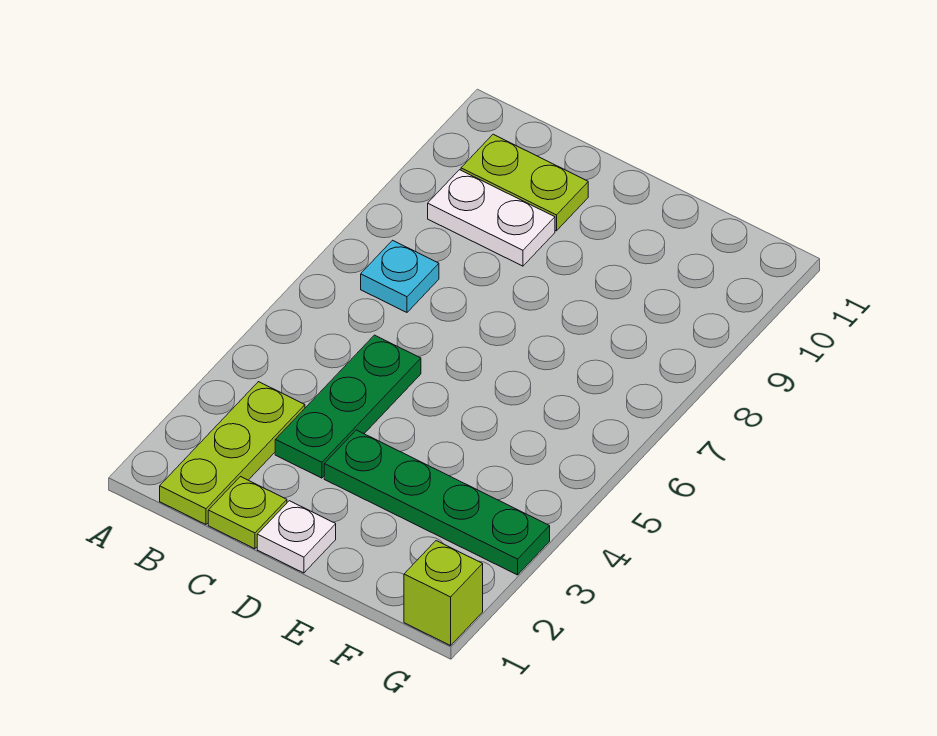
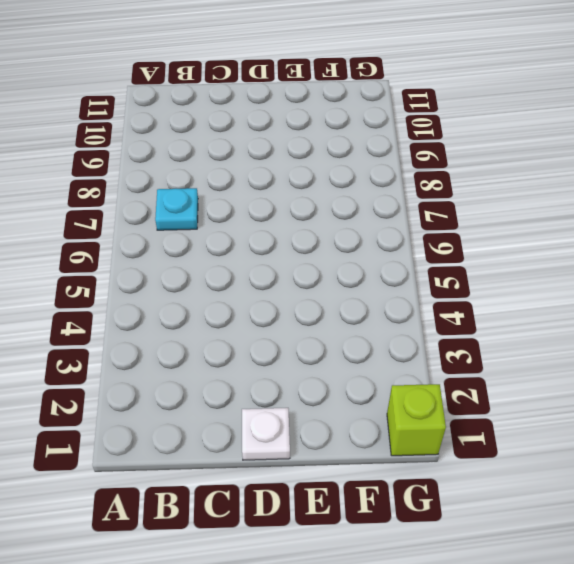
none -> lime plate B1:B3 level 1
none -> white plate B9:C9 level 1

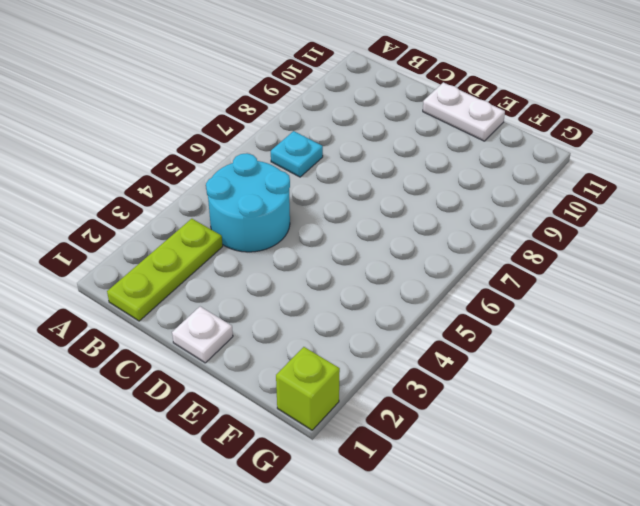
cyan round brick B4:C5 level 1 -> green plate C3:C5 level 1
white plate D11:E11 level 1 -> white plate B9:C9 level 1
none -> lime plate B10:C10 level 1
none -> lime plate C1 level 1

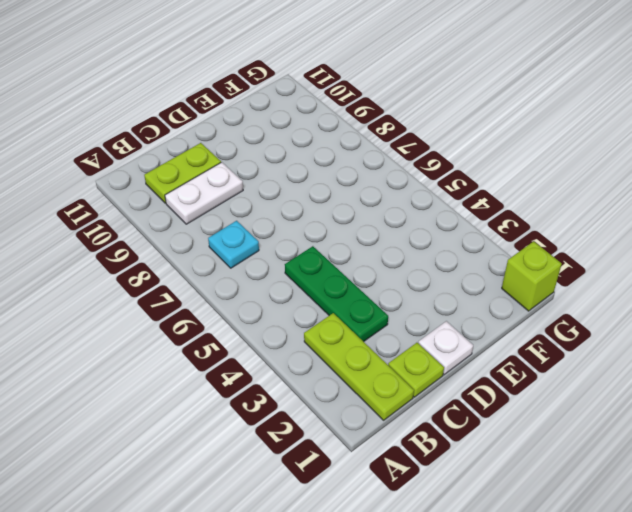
none -> green plate D3:G3 level 1

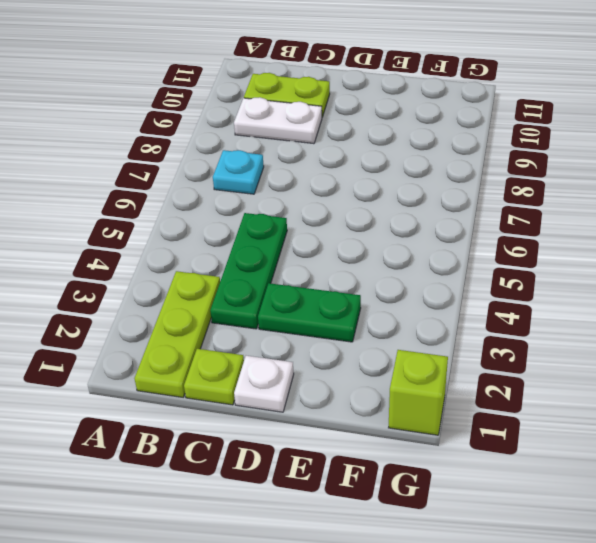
green plate D3:E3 level 1 -> green plate D3:G3 level 1

